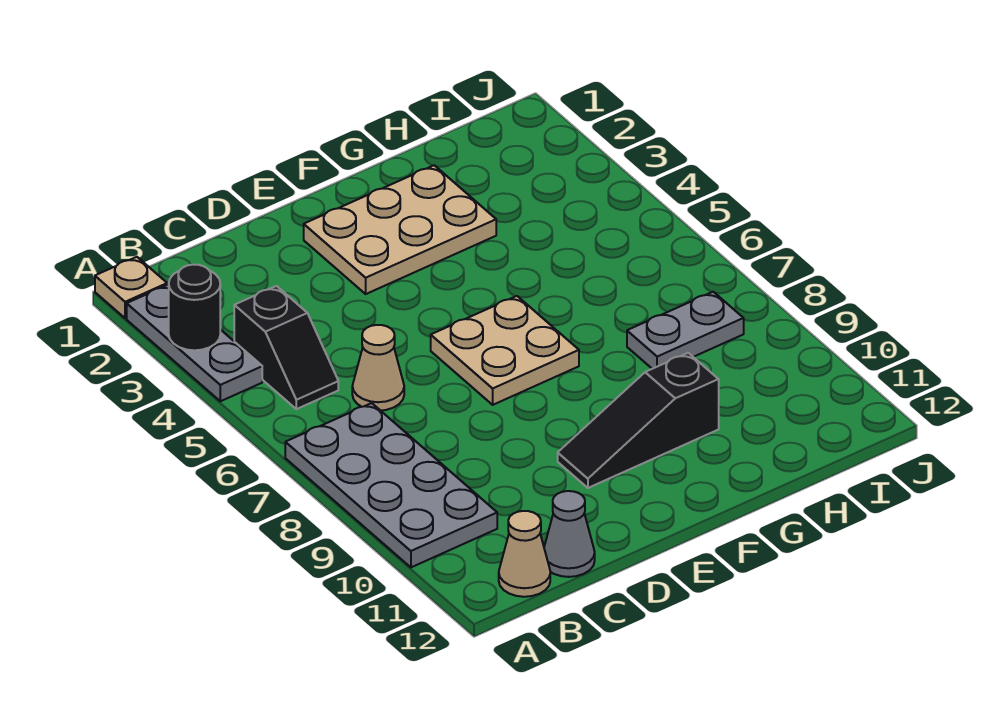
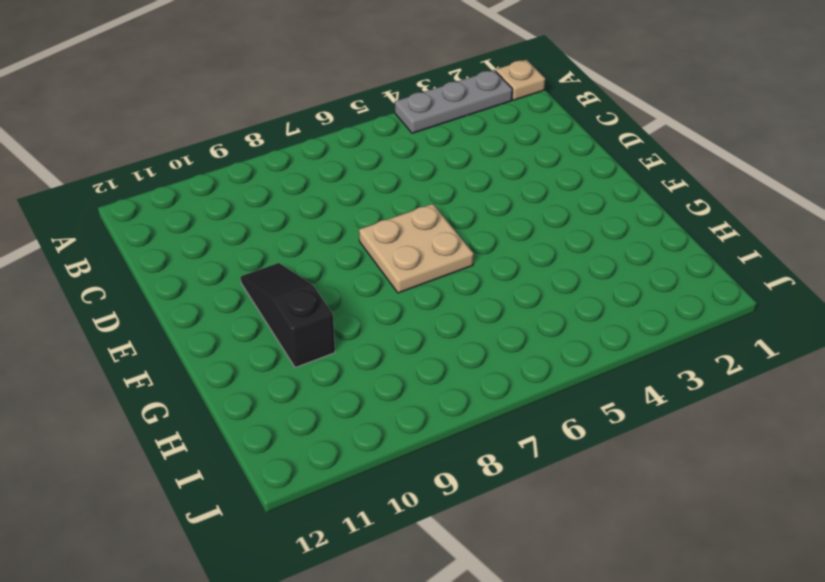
none -> grey plate A7:B10 level 1
none -> black slope B4:B5 level 1 top 4
none -> tan cone B12 level 1

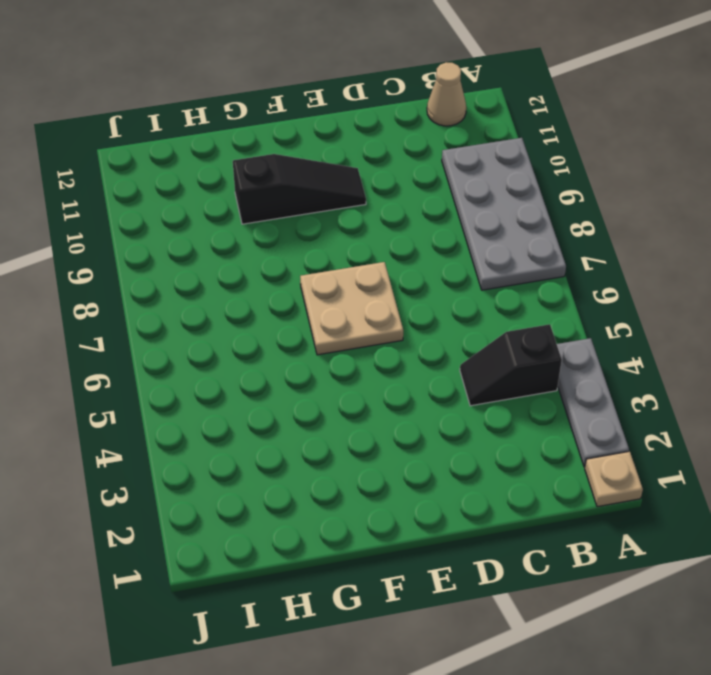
black slope B4:C4 level 1 top B -> black slope B4:B5 level 1 top 4
none -> tan cone C6 level 1
none -> grey cone C12 level 1
none -> tan plate E2:G3 level 1

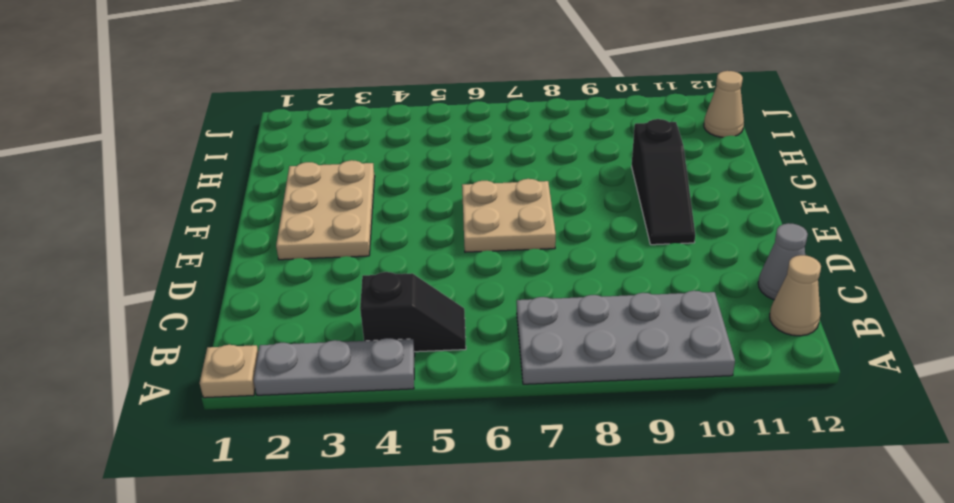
tan cone I12 level 1 -> tan cone C6 level 1
none -> grey plate H8:I8 level 1
none -> black round brick A3 level 2

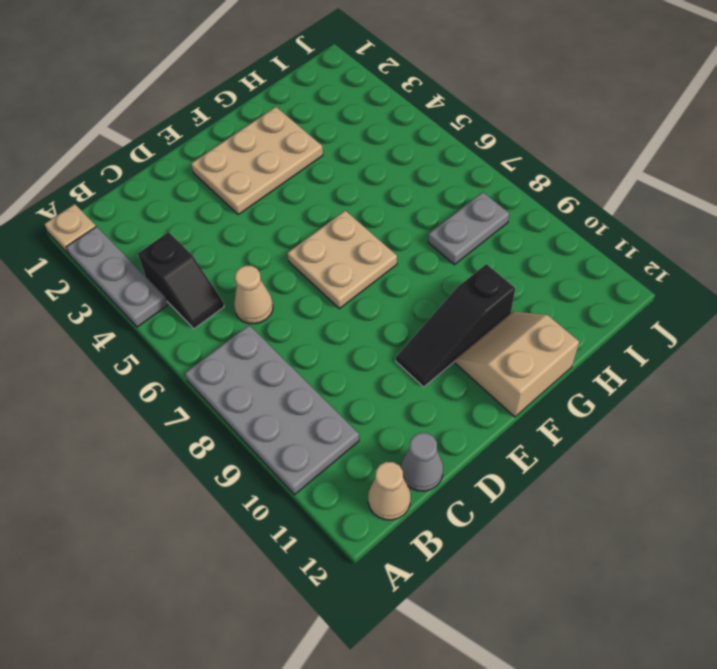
tan slope F11:G12 level 1 top 12 -> none
none -> black round brick A3 level 2

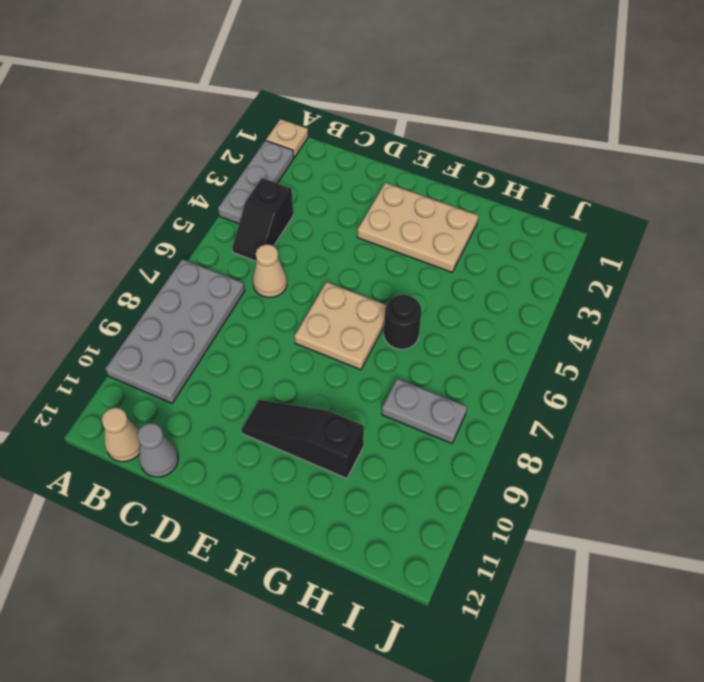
black round brick G6 level 1 -> black round brick A3 level 2

